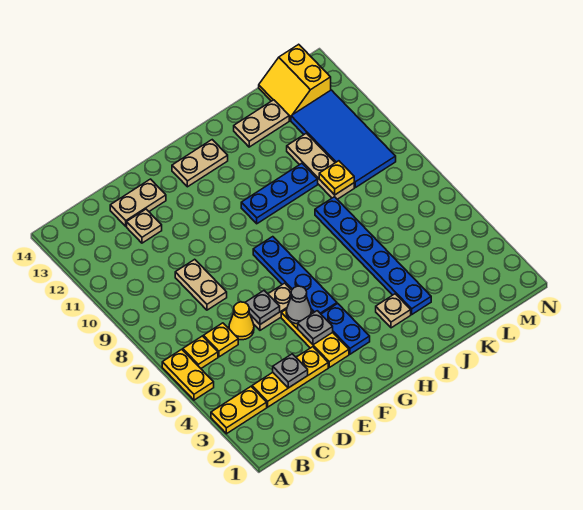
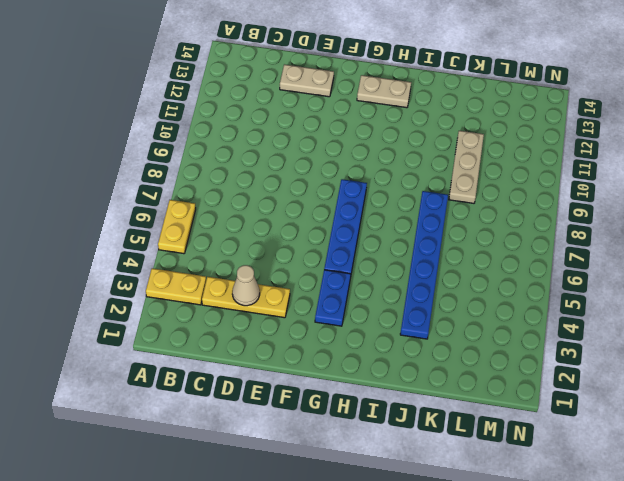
tan cone D3 level 2 -> grey plate D3 level 2
none -> yellow plate B6 level 1
none -> yellow plate C6 level 1
none -> yellow cone D6 level 1

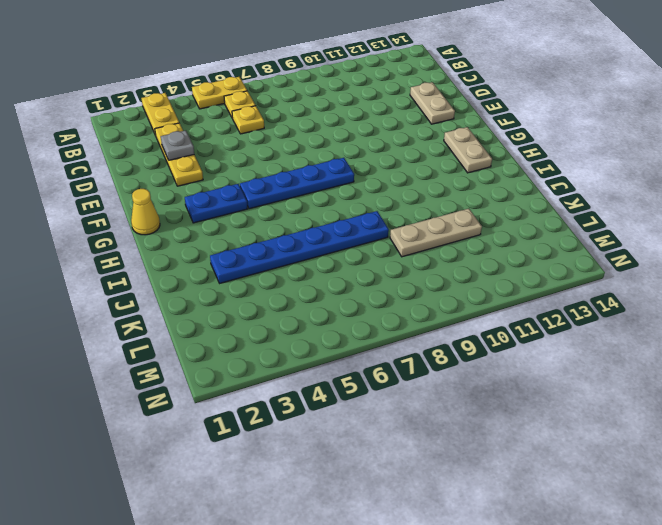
yellow cone G1 level 1 -> yellow cone D6 level 1
none -> tan plate D8:D9 level 1
none -> tan plate D12 level 1
none -> tan plate E6:F6 level 1

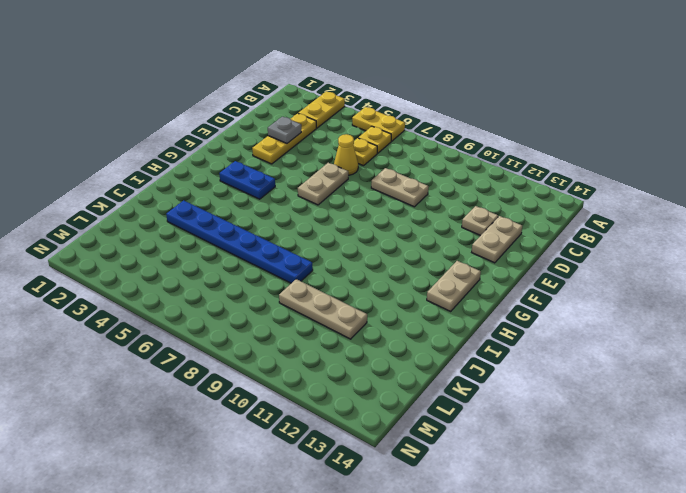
none -> yellow plate F3:F5 level 1
none -> blue plate G5:G8 level 1
none -> blue plate H10:J10 level 1

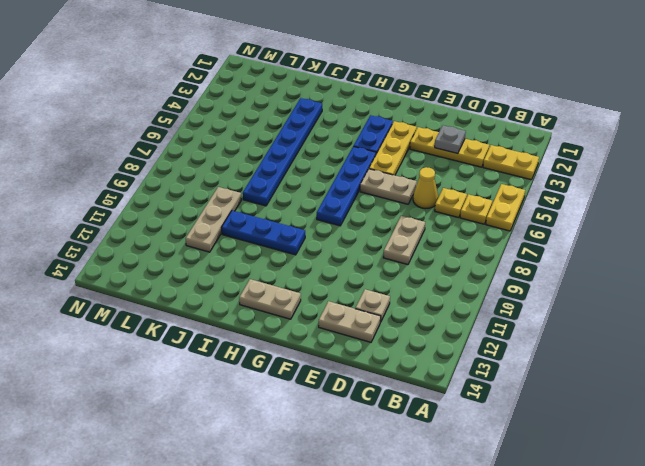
none -> tan plate I3 level 1
none -> tan plate J13:K13 level 1
none -> blue tile L9:M12 level 1

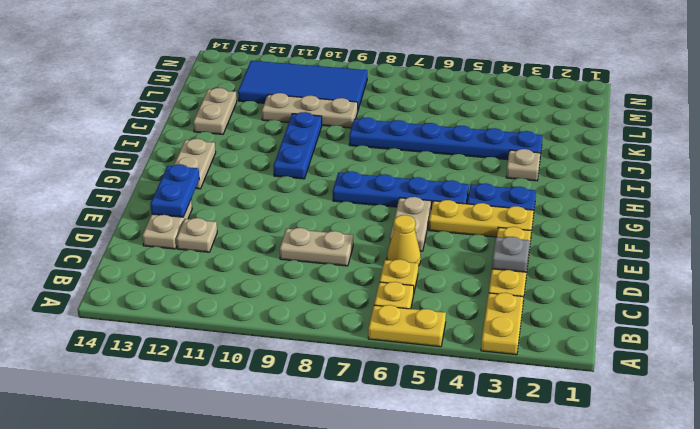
blue plate E13:F13 level 2 -> none
none -> yellow slope L13:M14 level 1 top M
none -> grey plate E6 level 2
none -> grey plate F4 level 2

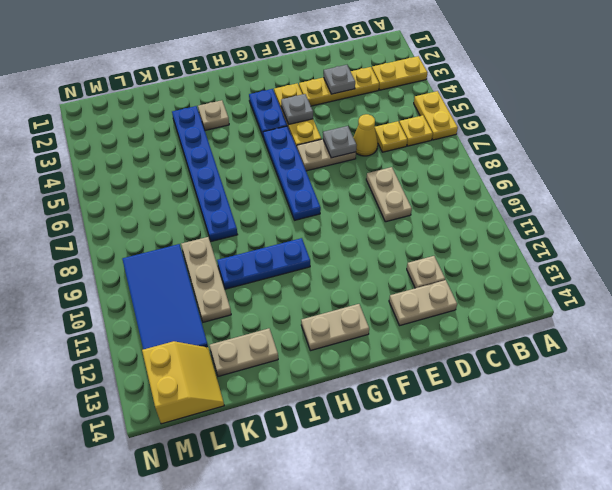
none -> grey cone F5 level 2
none -> yellow plate K9 level 2

